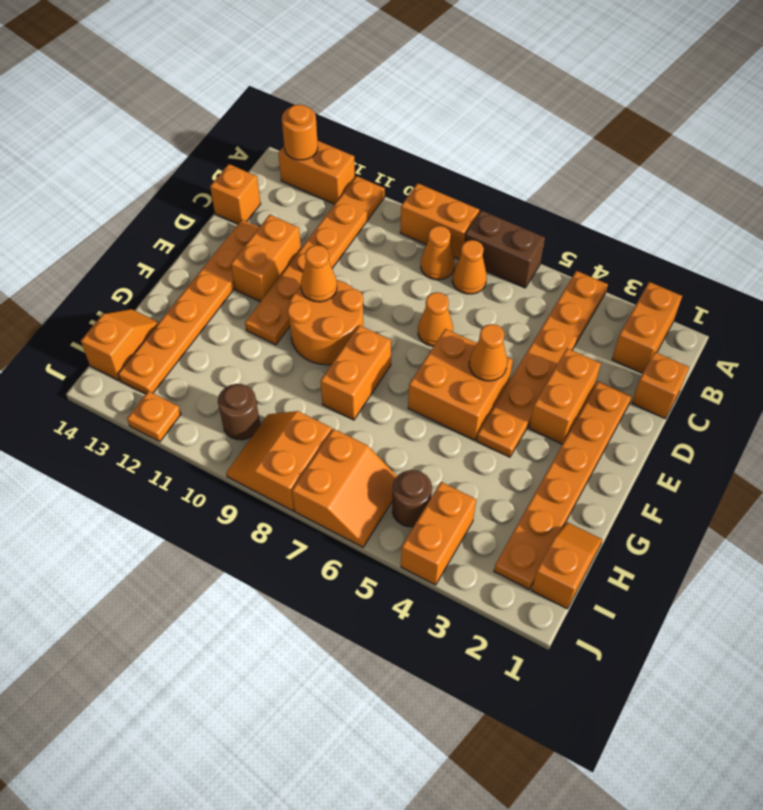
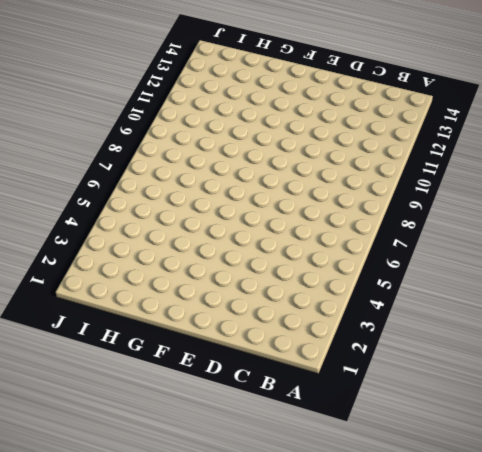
none -> orange brick A2:B2 level 1
none -> orange plate A4:F4 level 1
none -> brown brick A6:A7 level 1

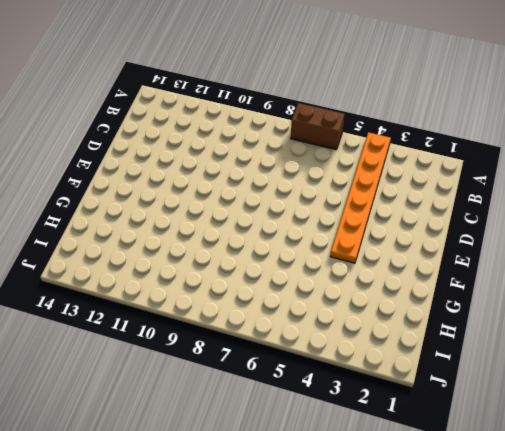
none -> orange brick A2:B2 level 1
none -> orange brick A8:A9 level 1
none -> orange plate A11:F11 level 1

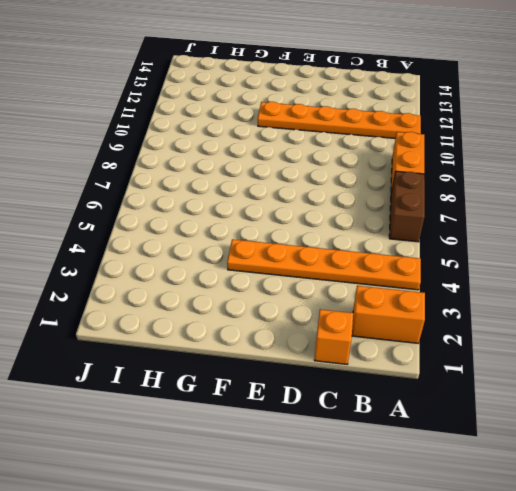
none -> orange brick A12:A13 level 1
none -> orange cone B7 level 1
none -> orange cone B8 level 1

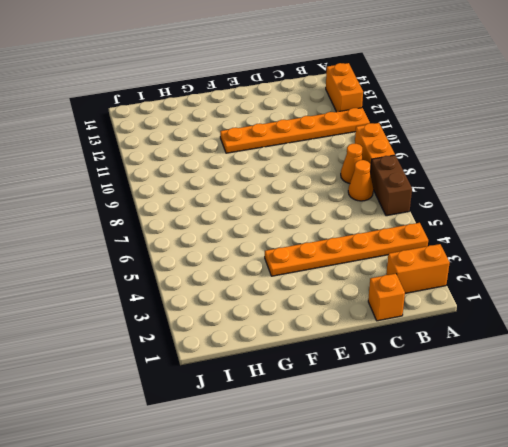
none -> orange brick C14 level 1
none -> orange plate D2:I2 level 1
none -> orange brick D3:E3 level 1

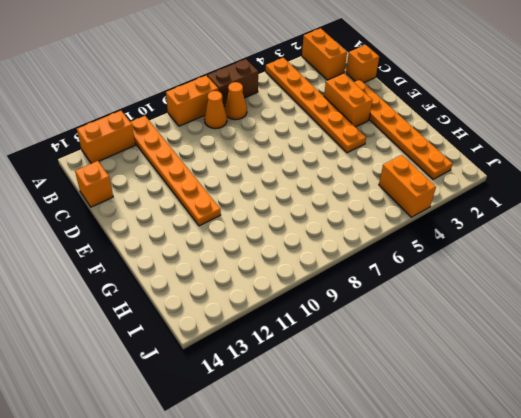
none -> orange cone D7 level 1
none -> orange brick D12:E12 level 1
none -> orange plate D13:I13 level 1

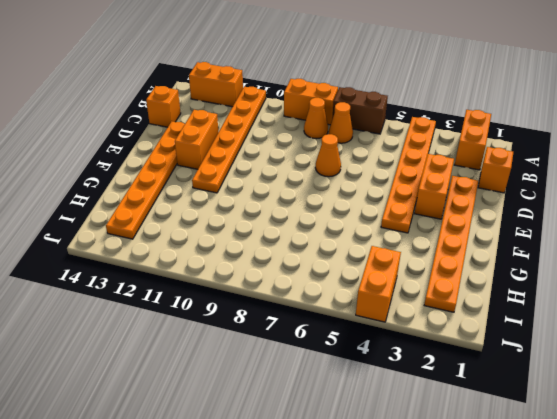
none -> orange brick E5:F6 level 1
none -> orange round brick E9:F10 level 1
none -> orange brick F8:G8 level 1

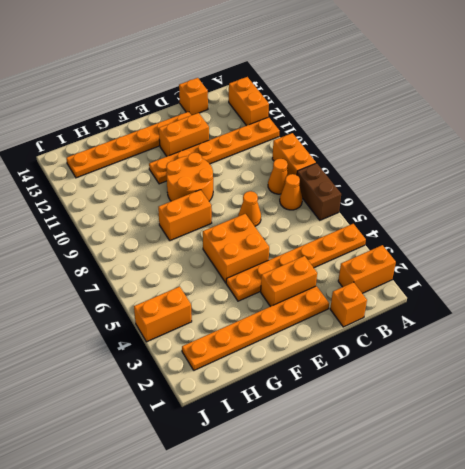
none -> orange slope H1:I1 level 1 top I
none -> orange slope H14:I14 level 1 top I
none -> brown round brick I5 level 1

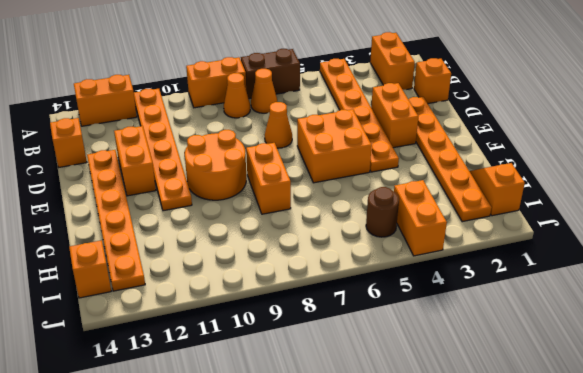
none -> orange slope I6:J7 level 1 top 7
none -> orange slope I8:J9 level 1 top 8
none -> brown round brick I10 level 1

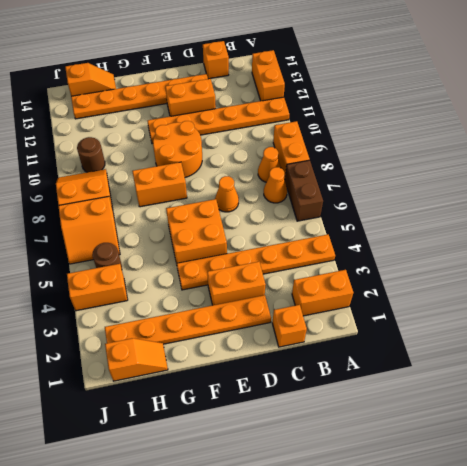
none -> orange plate J12 level 1
none -> orange round brick A13 level 2
none -> orange cone E5 level 2

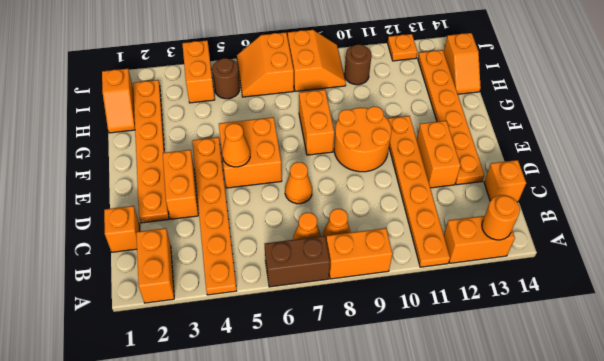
none -> orange cone E10 level 2

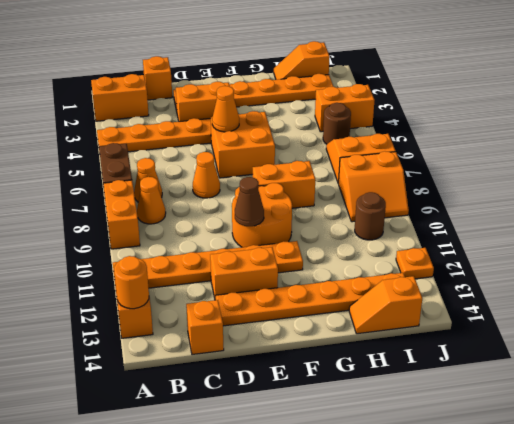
brown cone E10 level 2 -> orange cone E10 level 2

